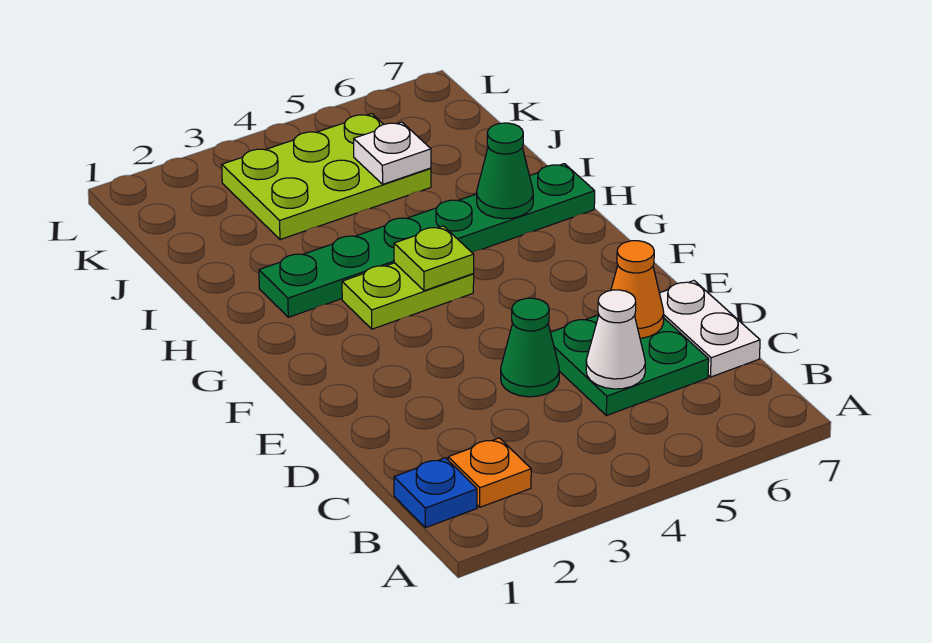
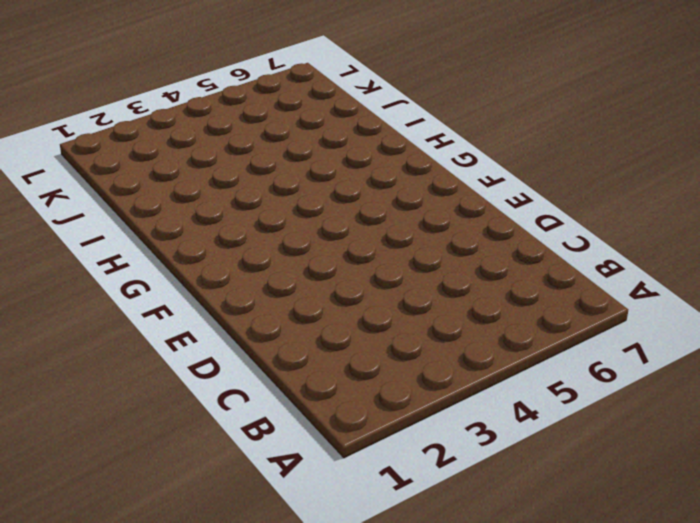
none -> blue plate B1 level 1
none -> orange plate B2 level 1
none -> green plate C5:D6 level 1

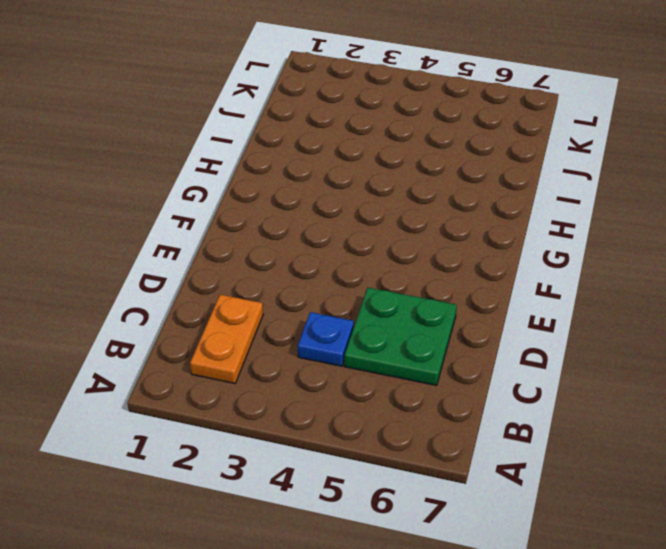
orange plate B2:C2 level 1 -> orange plate B2 level 1
blue plate C4 level 1 -> blue plate B1 level 1
none -> white plate C7:D7 level 1
none -> green cone D4 level 1
none -> lime plate G3:G4 level 1

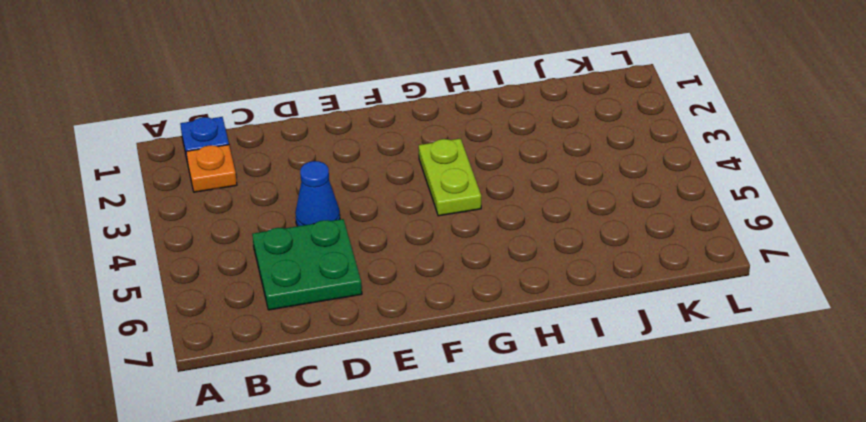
blue cone D4 level 1 -> green cone D4 level 1
none -> white plate C7:D7 level 1
none -> green plate H2:H7 level 1
none -> lime plate J3:K5 level 1

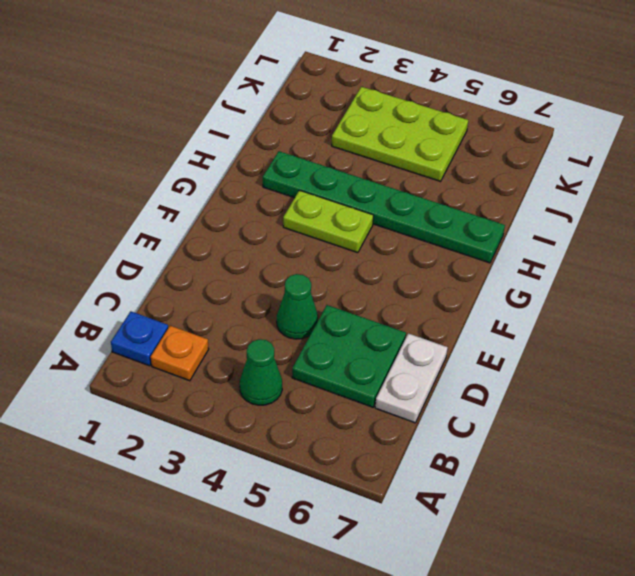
green cone B4 level 1 -> green cone H6 level 2
none -> white cone C5 level 2
none -> orange cone D6 level 2
none -> lime plate G4 level 2

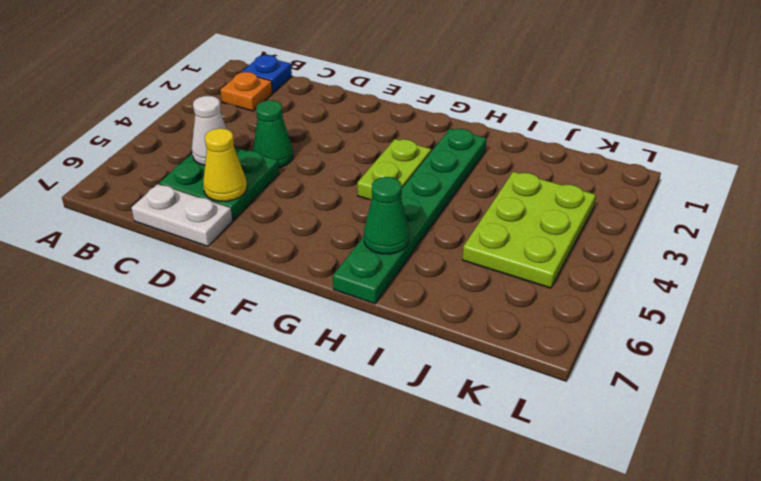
yellow cone D6 level 2 -> orange cone D6 level 2
none -> lime plate G4 level 2
none -> white plate J5 level 2

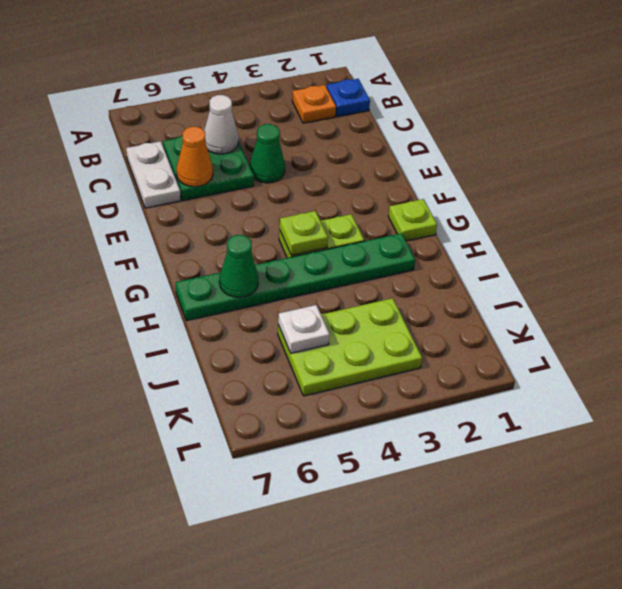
lime plate G1 level 1 -> none

